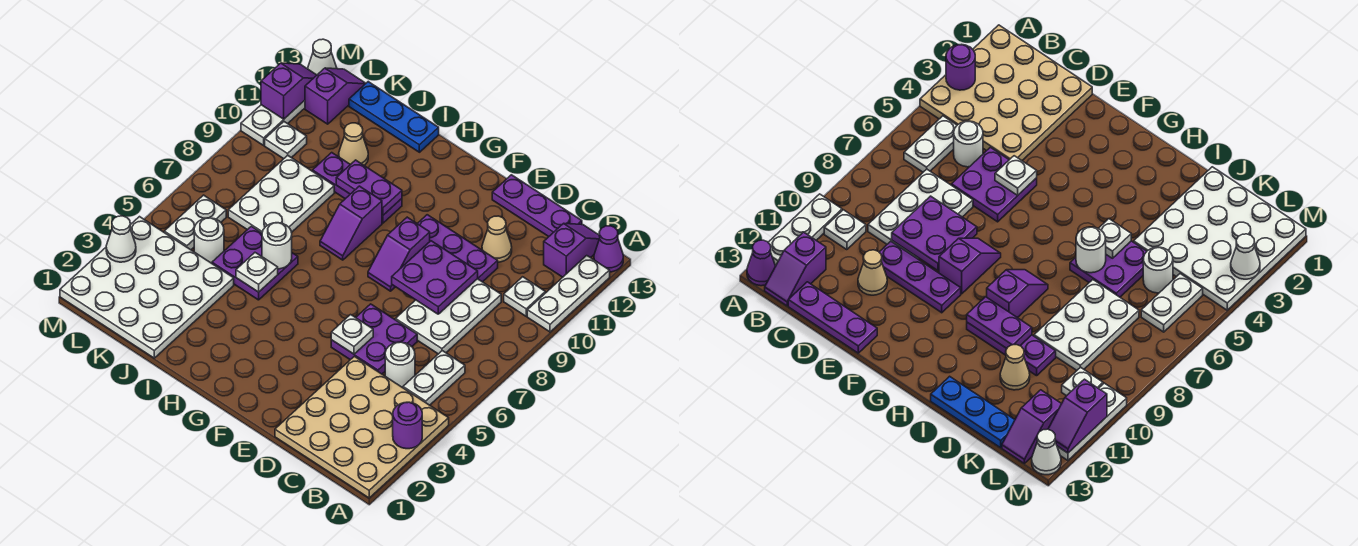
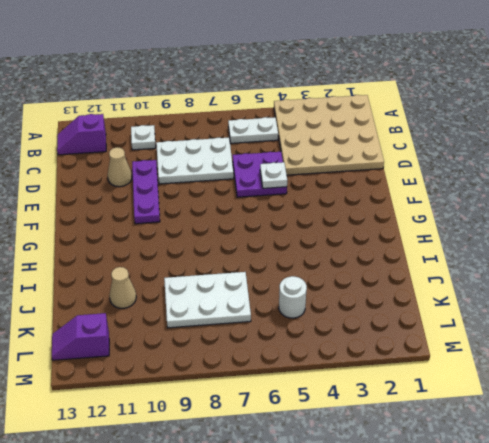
none -> white plate A10:A12 level 1
none -> purple cone A13 level 1
none -> white round brick C5 level 1
none -> purple plate C13:E13 level 1

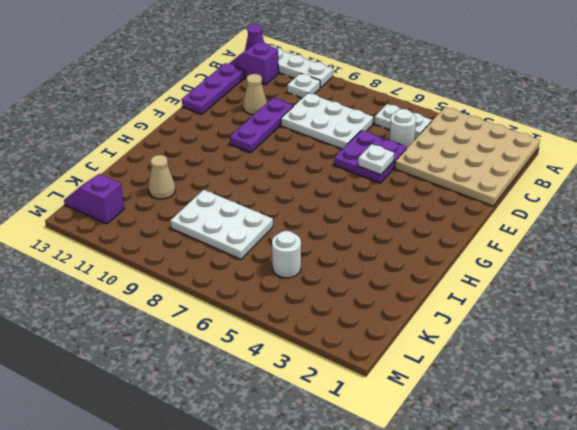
none -> purple slope F8:F9 level 1 top 9
none -> purple slope H8:H9 level 1 top 9
none -> purple plate H10:J10 level 1
none -> purple plate I5:J6 level 1

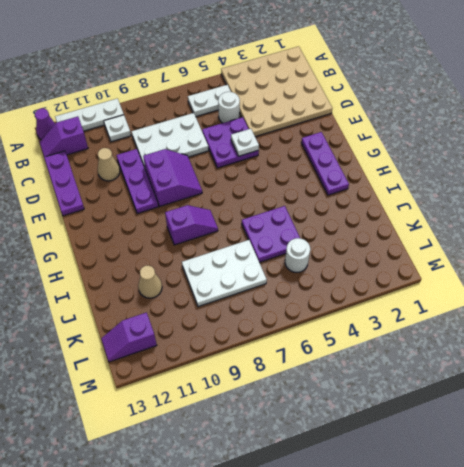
purple slope E8:F9 level 1 top 9 -> purple slope F8:F9 level 1 top 9
purple plate F2:H2 level 1 -> purple plate H10:J10 level 1
none -> blue plate I13:K13 level 1
none -> white plate J1:M4 level 1
none -> white plate L5:L6 level 1
none -> white plate L10 level 1

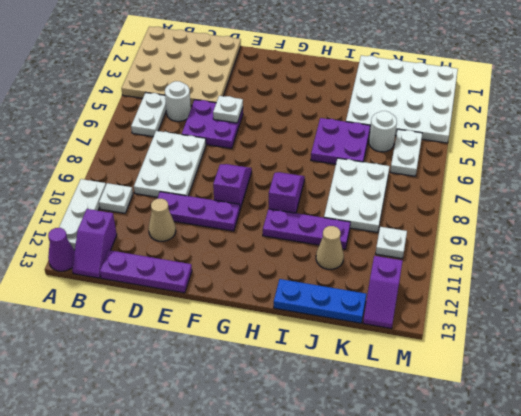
none -> white plate M10:M12 level 1
none -> white cone M13 level 1
none -> purple round brick A3 level 2
none -> purple plate D8:E9 level 2

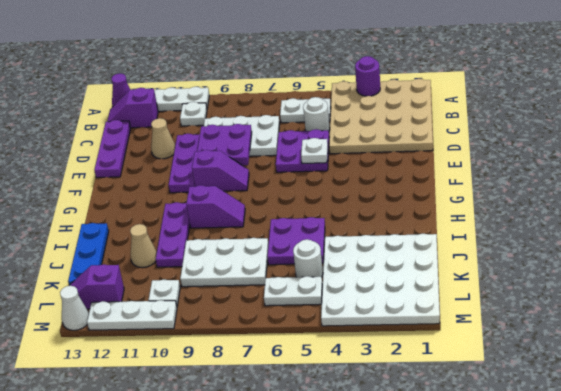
none -> purple plate H10:I10 level 2
none -> white plate I5 level 2
none -> white round brick I6 level 2
none -> white cone M3 level 2

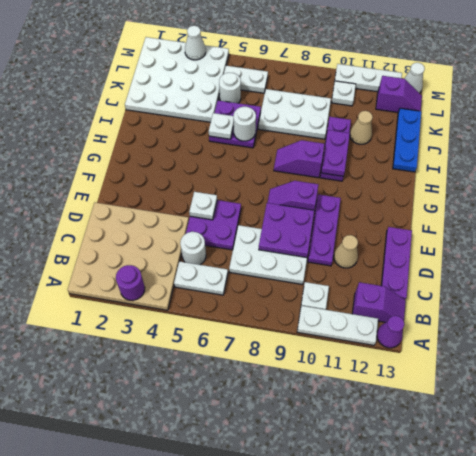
none -> purple slope M11:M12 level 2 top 11

